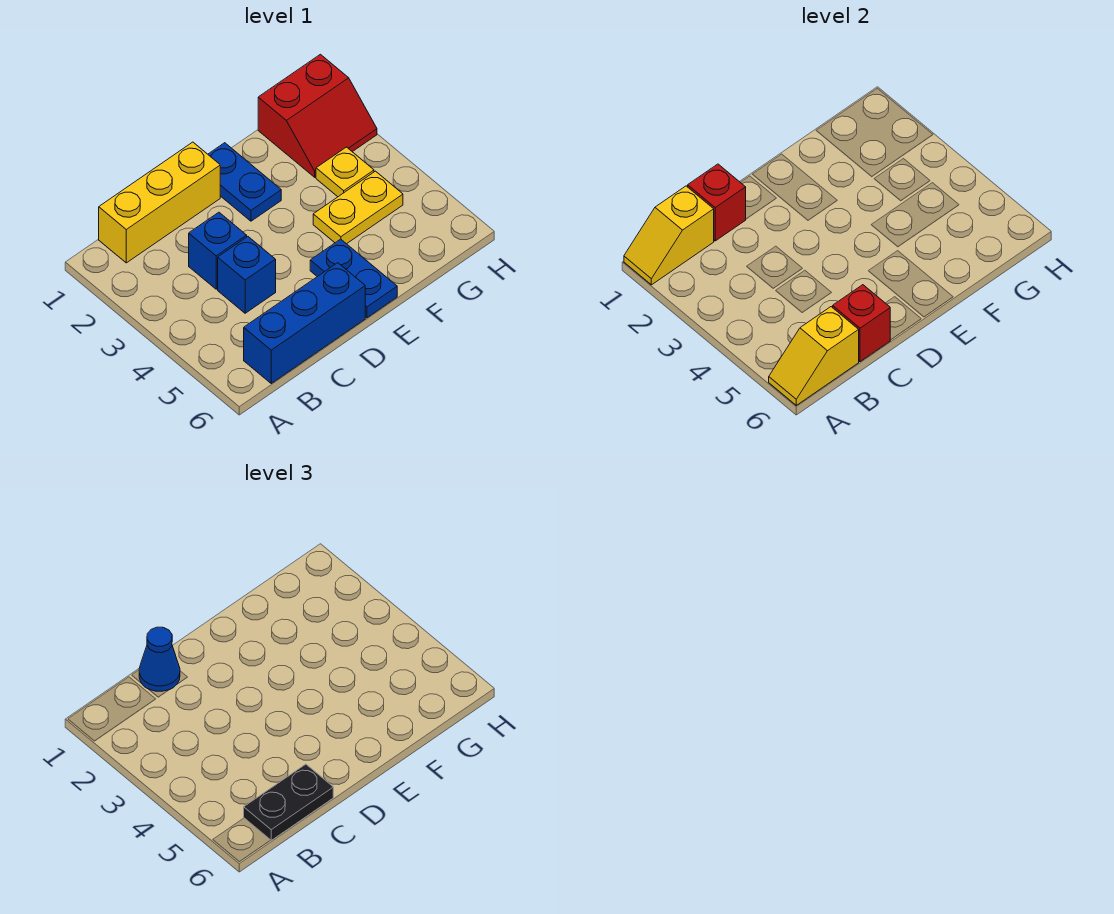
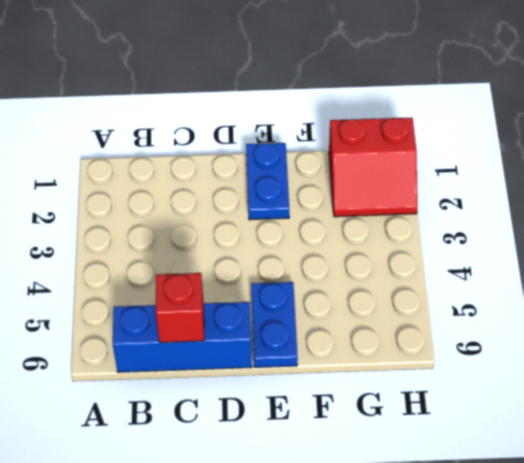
none -> yellow brick B1:D1 level 1
none -> blue brick C3 level 1
none -> blue brick C4 level 1

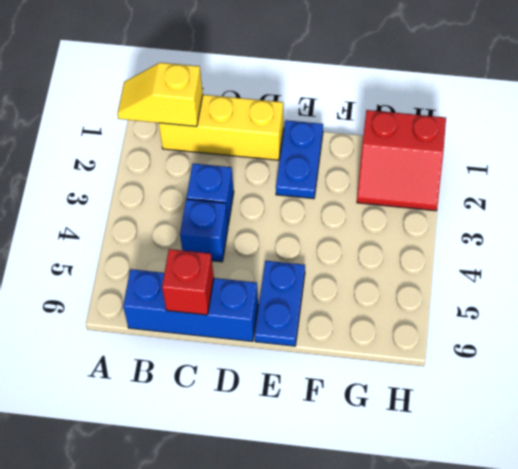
none -> yellow plate F4:G4 level 1
none -> yellow plate G3 level 1
none -> yellow slope A6:B6 level 2 top B

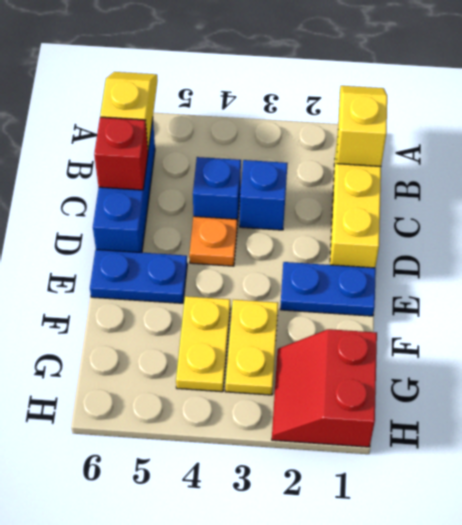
orange plate D4 level 1 -> none
yellow plate F3:G3 level 1 -> yellow plate G3 level 1
none -> red brick C1 level 2
none -> black plate B6:C6 level 3
none -> blue cone C1 level 3

